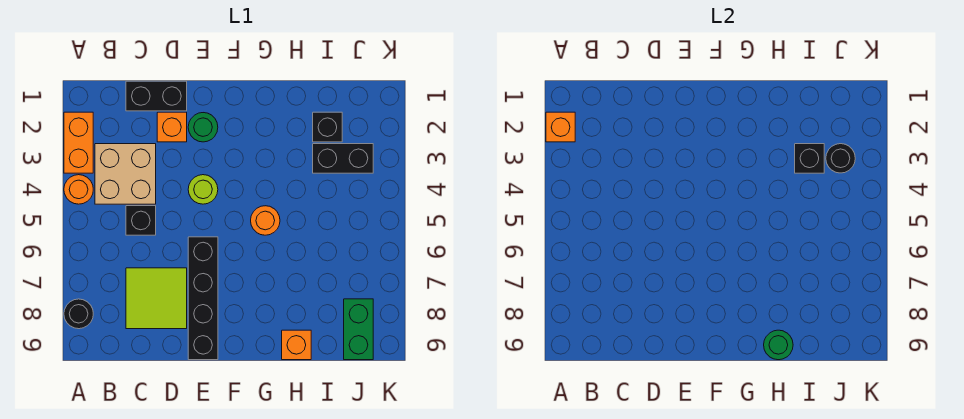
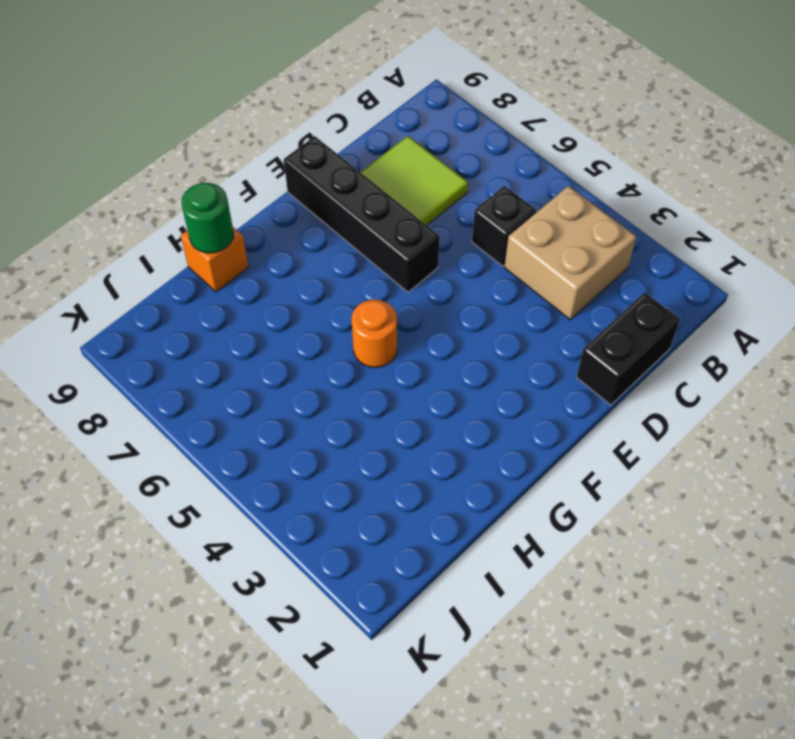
none -> orange brick A2:A3 level 1
none -> orange round brick A4 level 1
none -> black round brick A8 level 1

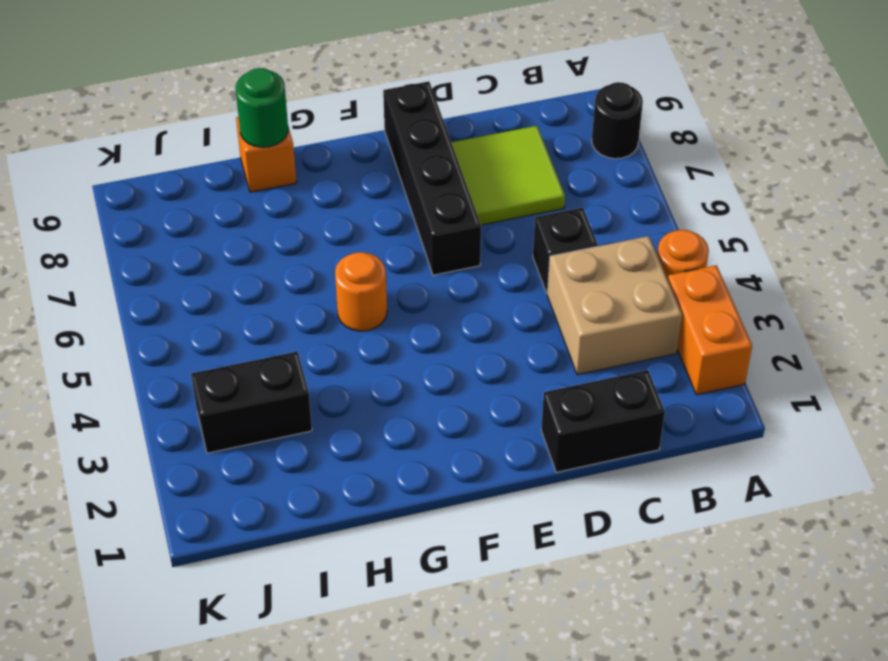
none -> orange brick D2 level 1
none -> green round brick E2 level 1
none -> lime round brick E4 level 1

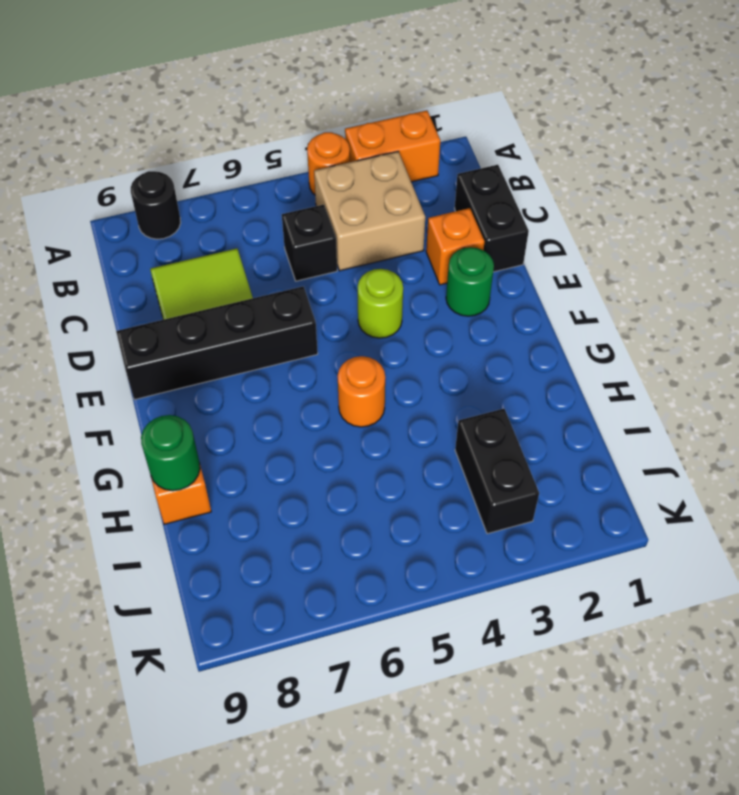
none -> black brick I2 level 1
none -> green brick J8:J9 level 1
none -> orange brick A2 level 2

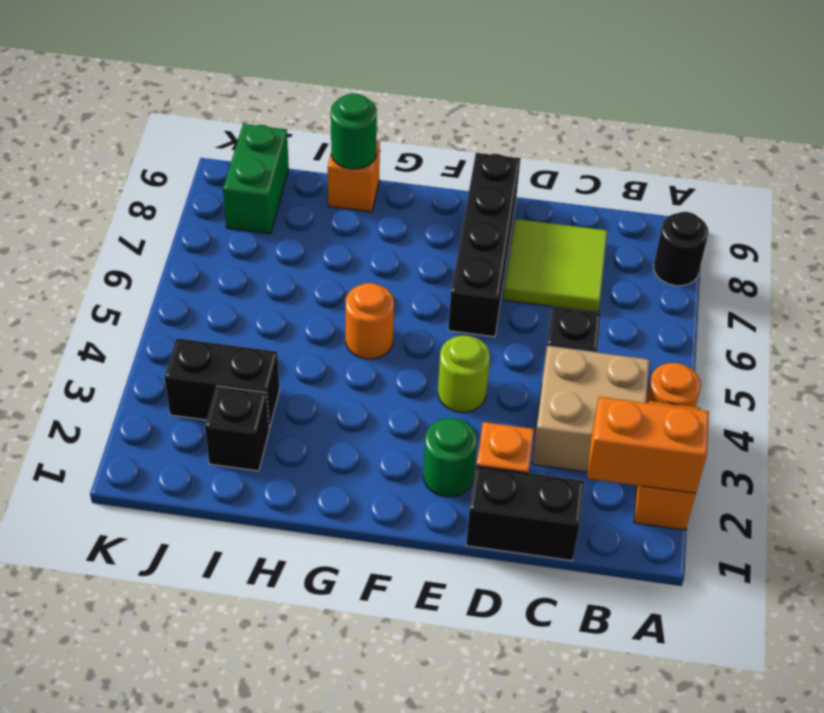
orange brick A2:B2 level 2 -> orange brick A2 level 2
none -> black brick I3 level 2
none -> black round brick J3 level 2

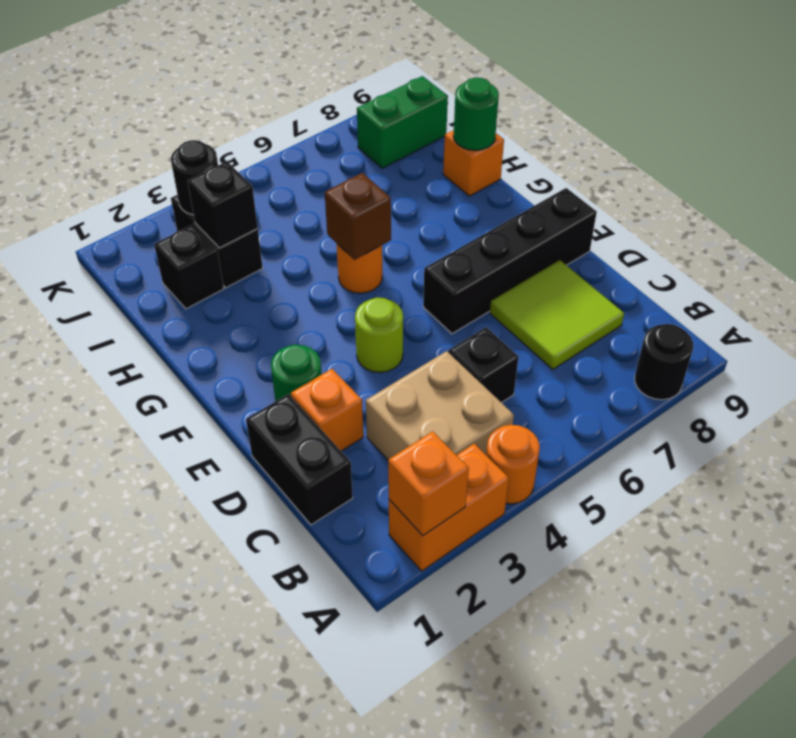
brown brick G5 level 2 -> none

